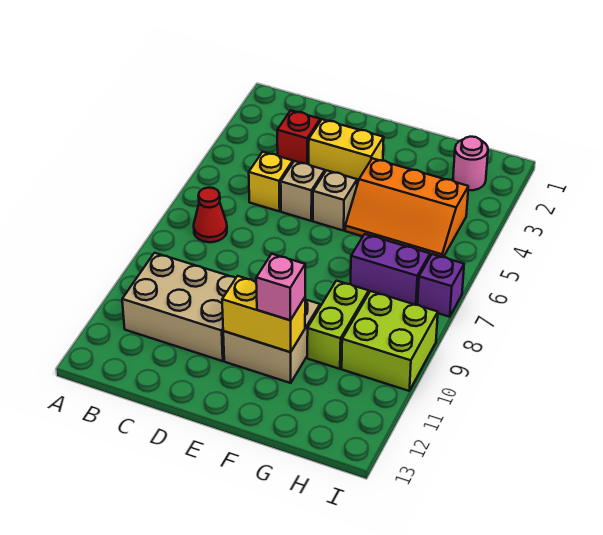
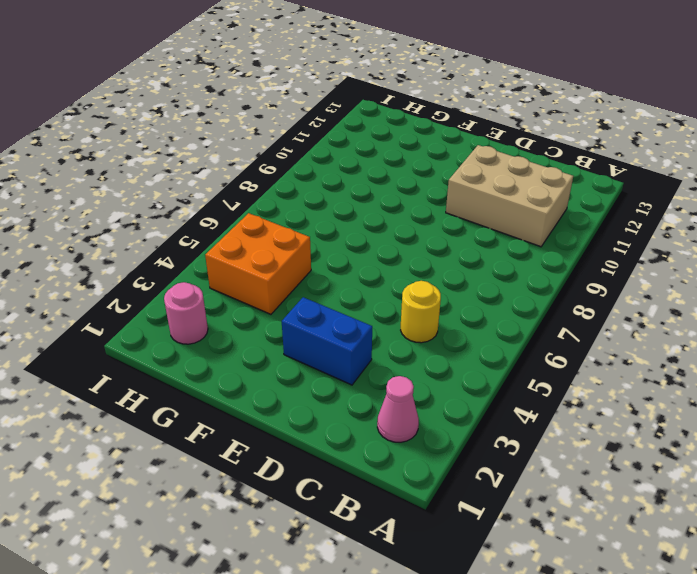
pink cone B2 level 1 -> none
yellow round brick C5 level 1 -> yellow brick C5 level 1
blue brick D3:E3 level 1 -> yellow brick D3:E3 level 1
orange brick G4:H5 level 1 -> orange slope F4:H5 level 1 top 4
none -> red cone B7 level 1
none -> red brick C3 level 1
none -> tan brick D5 level 1

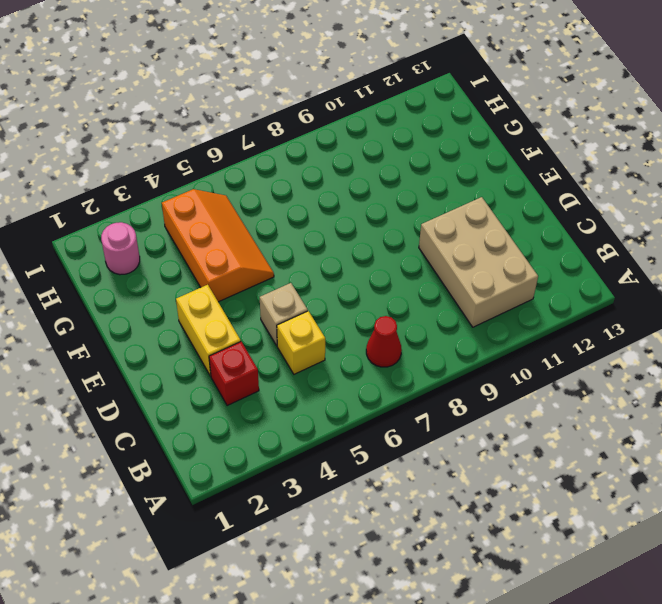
none -> tan brick E5 level 1
none -> tan brick E10:F11 level 1
none -> purple brick G7:H7 level 1

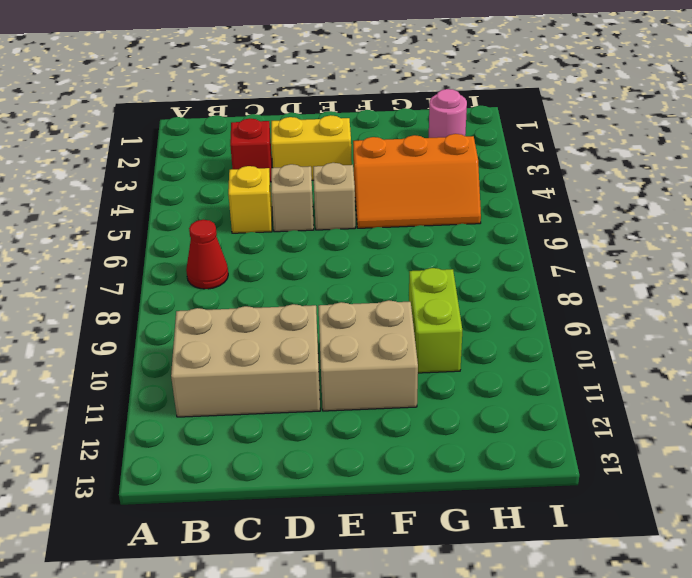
none -> purple brick G7:H7 level 1
none -> lime brick H9:I10 level 1
none -> purple brick I7 level 1

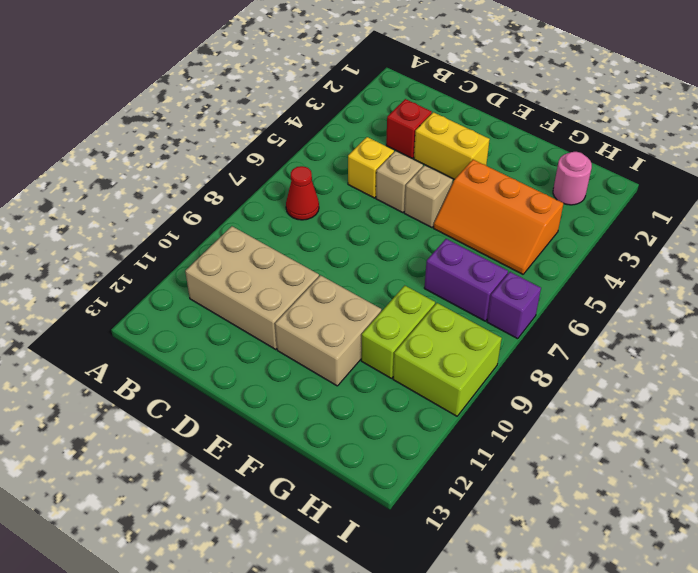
none -> yellow brick E11:F11 level 2
none -> pink brick F11 level 3

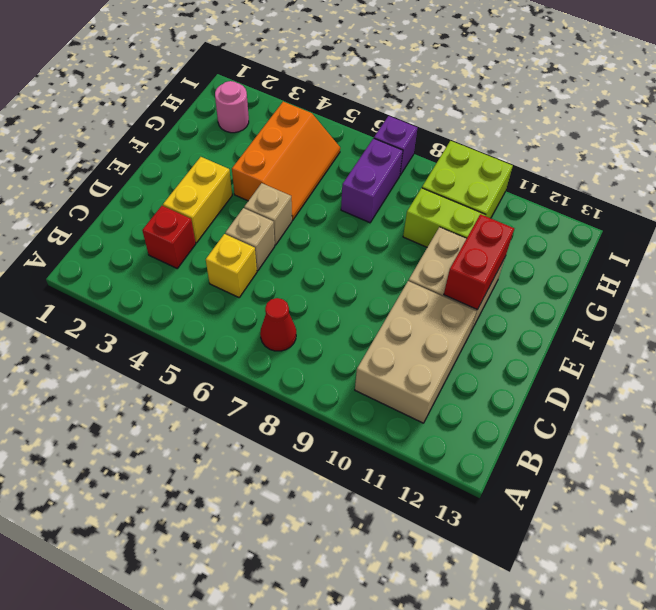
red brick E11:F11 level 2 -> yellow brick E11:F11 level 2
none -> pink brick F11 level 3

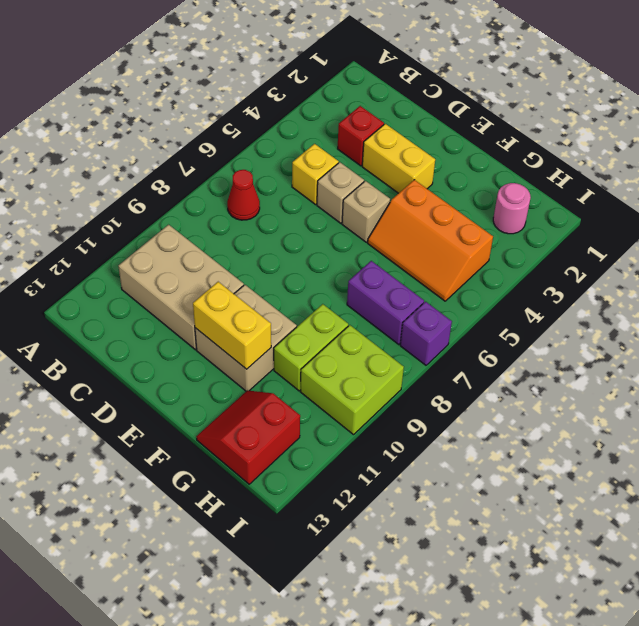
red slope G12:H13 level 1 top H -> none
none -> pink brick F11 level 3

